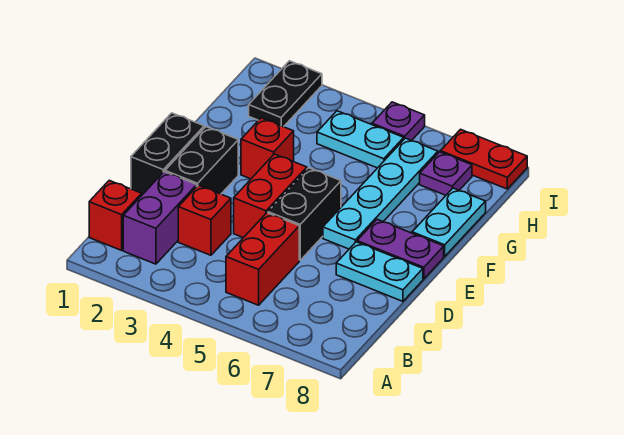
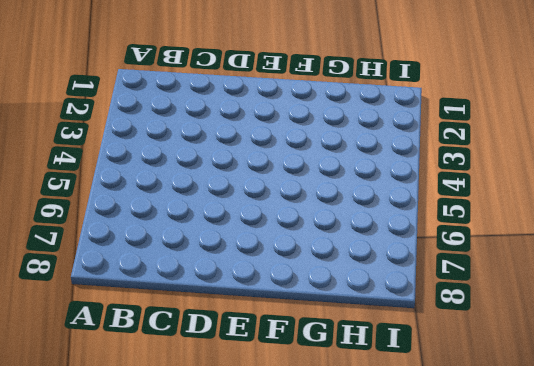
none -> red brick B1 level 1
none -> purple brick B2:C2 level 1
none -> red brick B5:C5 level 1

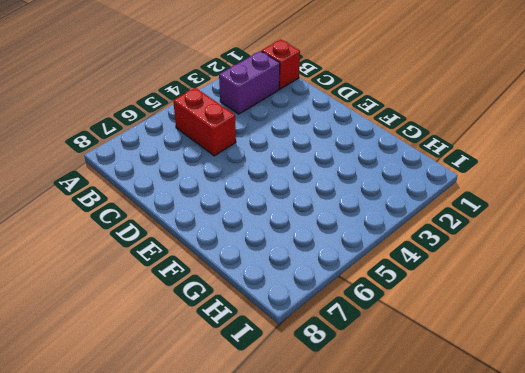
purple brick B2:B3 level 1 -> purple brick B2:C2 level 1
none -> red brick C3 level 1
none -> black brick D1:E1 level 1
none -> black brick D2:E2 level 1

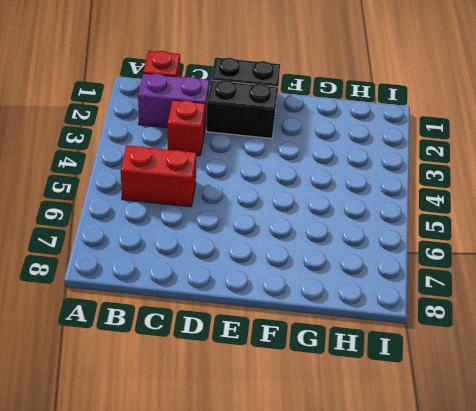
none -> red brick D4:E4 level 1
none -> black brick D5:E5 level 1
none -> cyan plate D7:D8 level 1

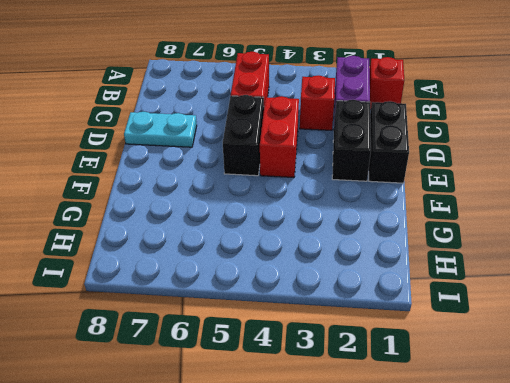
none -> cyan plate E6:H6 level 1
none -> purple plate E7:E8 level 1
none -> red brick F3 level 1

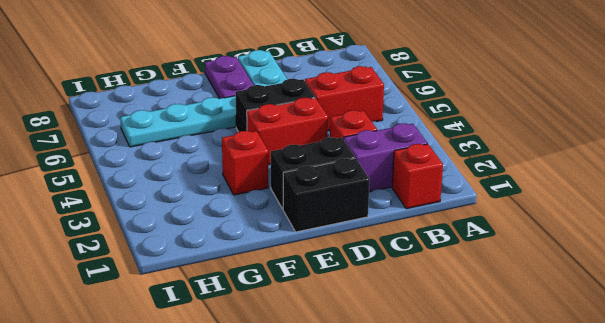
none -> cyan plate F8:G8 level 1
none -> black plate H2:I2 level 1
none -> cyan plate H4:H5 level 1

